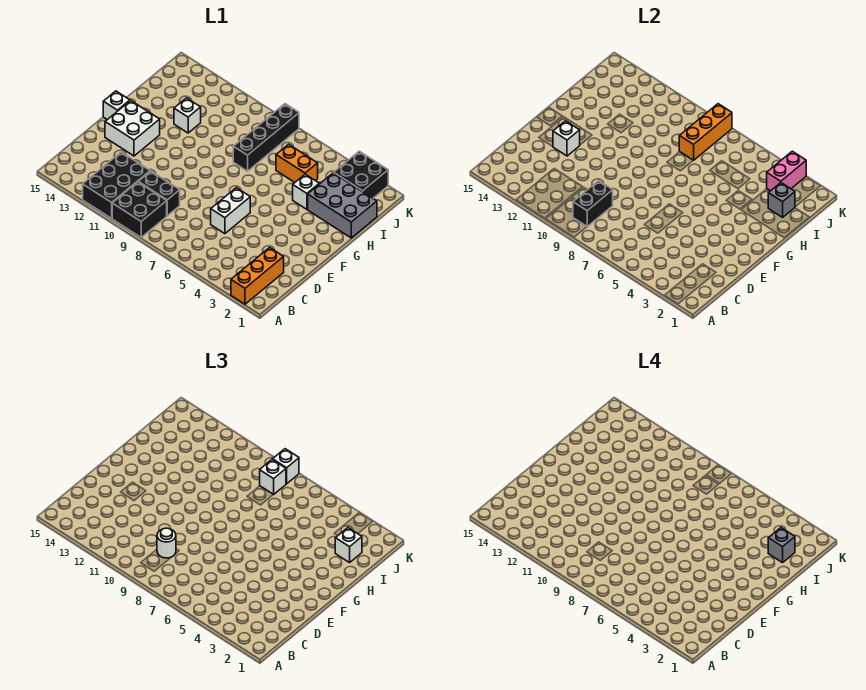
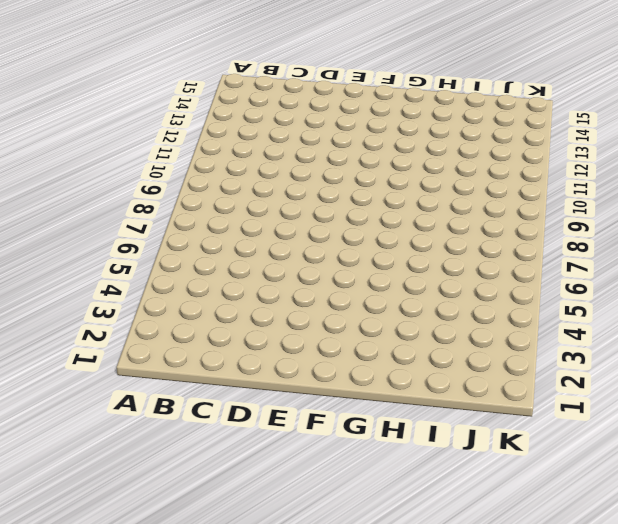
none -> orange brick A2:C2 level 1
none -> black brick A9:B10 level 1
none -> black brick A11:C12 level 1

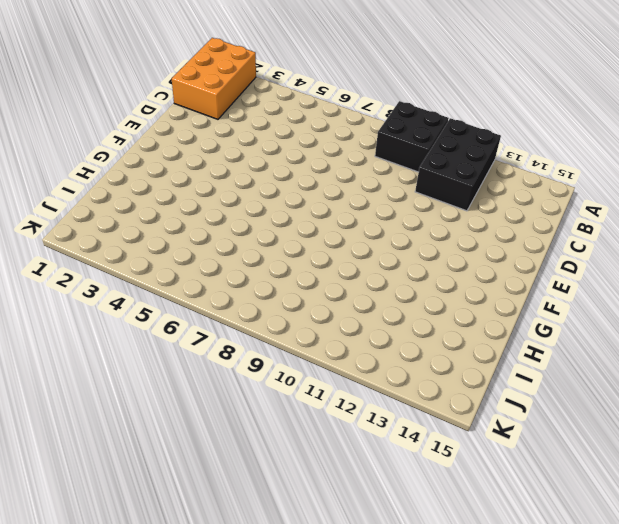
orange brick A1:C2 level 1 -> orange brick A2:C2 level 1
none -> black brick C9:C10 level 1
none -> white brick D6:E6 level 1
none -> white brick E13:F14 level 1

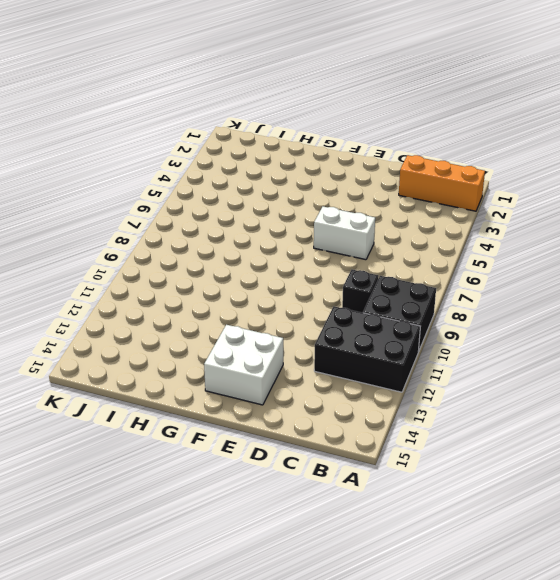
black brick C9 level 1 -> black brick C9:C10 level 1
none -> white brick F15 level 1
none -> grey brick H1:I3 level 1
none -> white brick H4 level 1

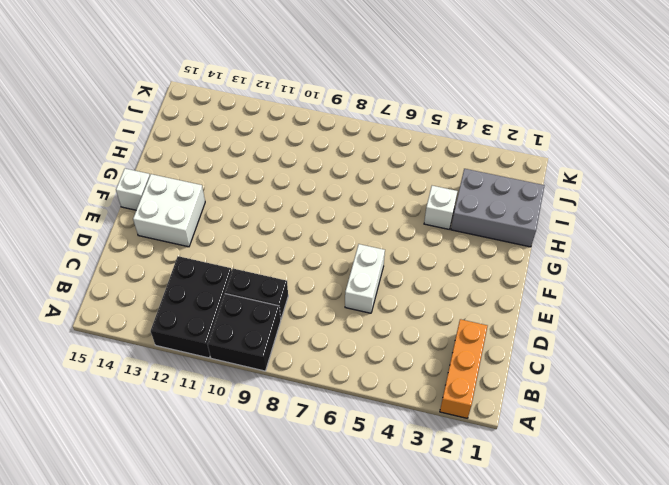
none -> black brick H8:K8 level 1
none -> white brick H12 level 1
none -> orange brick I5:I6 level 1

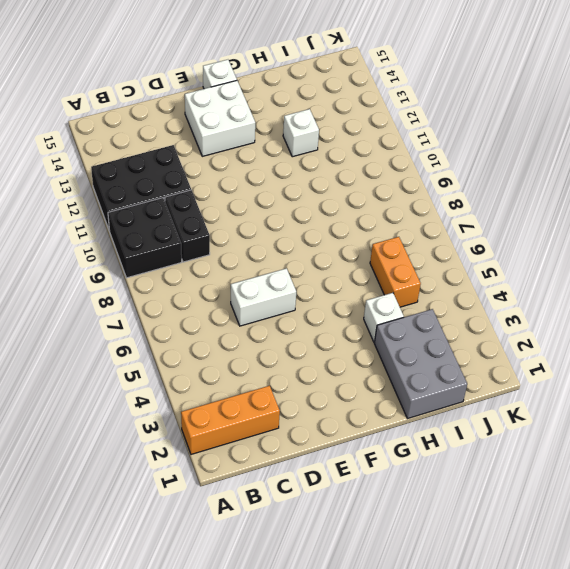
none -> black brick H8:K8 level 1
none -> black brick J2:K3 level 1
none -> black brick B9:C9 level 2

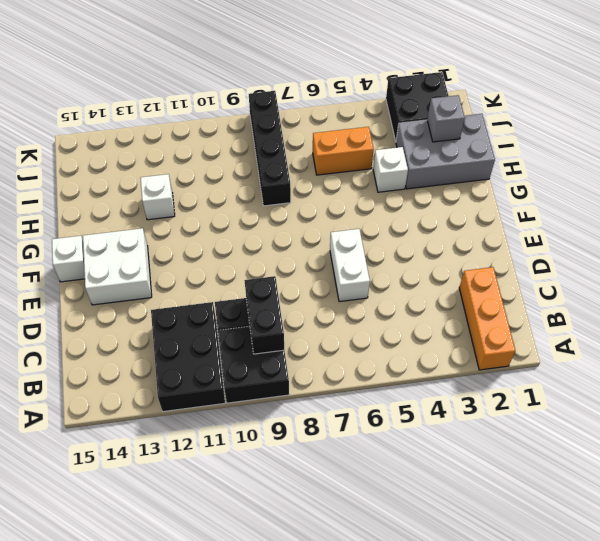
none -> white brick E13 level 2
none -> orange brick I8:K8 level 2
none -> pink brick J3:K3 level 2

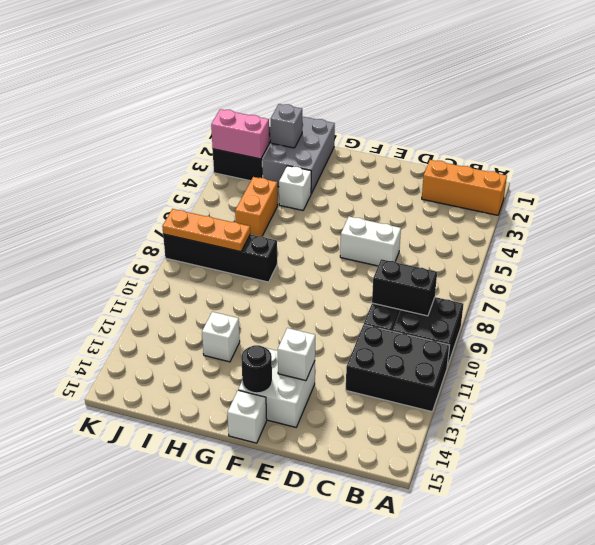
black round brick F14 level 2 -> none
orange plate I8:K8 level 2 -> orange brick I8:K8 level 2
none -> white round brick C9 level 3
none -> white brick I2 level 3
none -> white brick J8 level 3

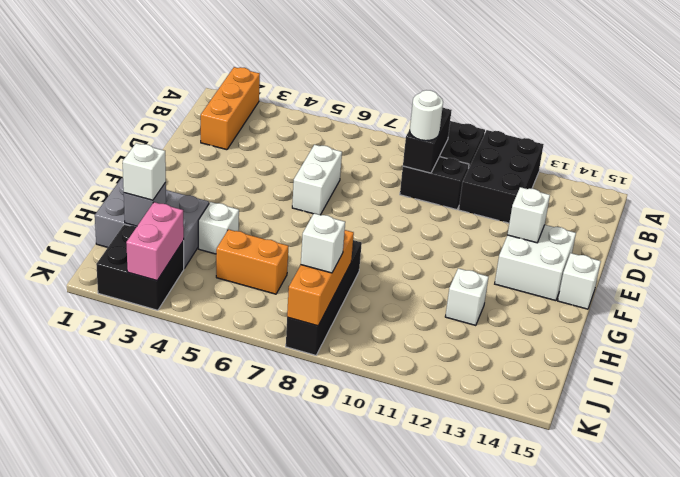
none -> white brick K8 level 3
none -> grey brick I2 level 4

